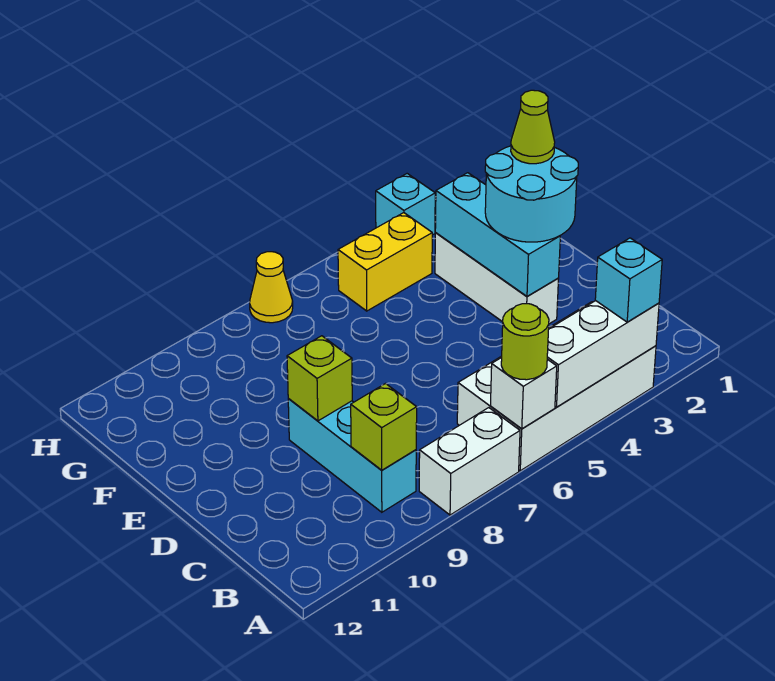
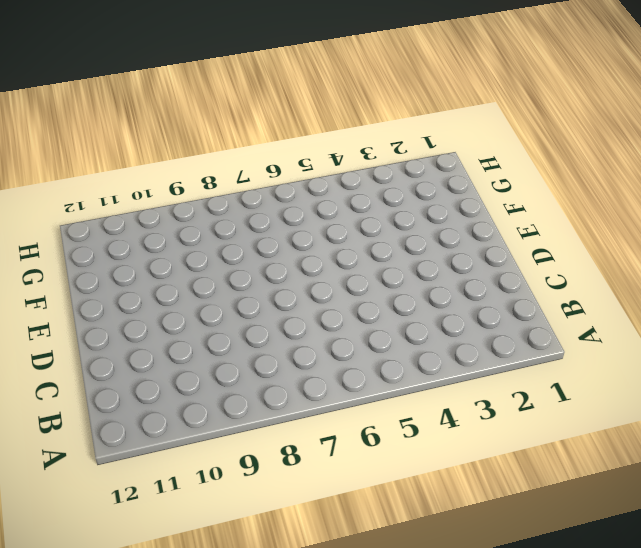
none -> white brick A3:B6 level 1
none -> white brick A7:A8 level 1
none -> cyan brick B9:D9 level 1

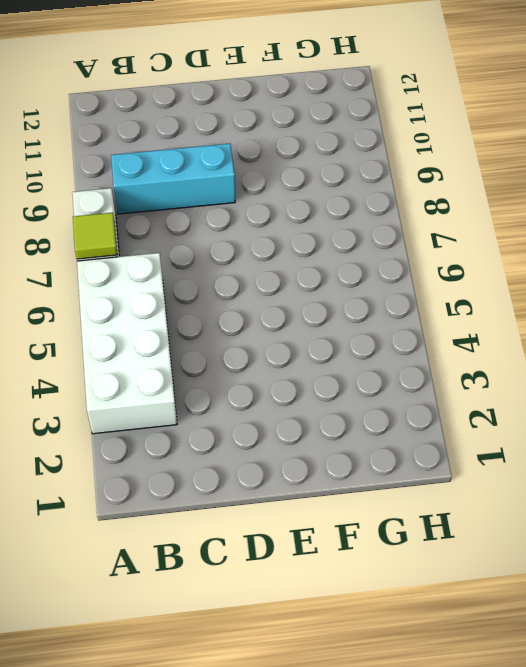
lime tile A7 level 2 -> none
none -> white brick D3:F3 level 1
none -> yellow brick G4:G5 level 1
none -> cyan brick H3 level 1

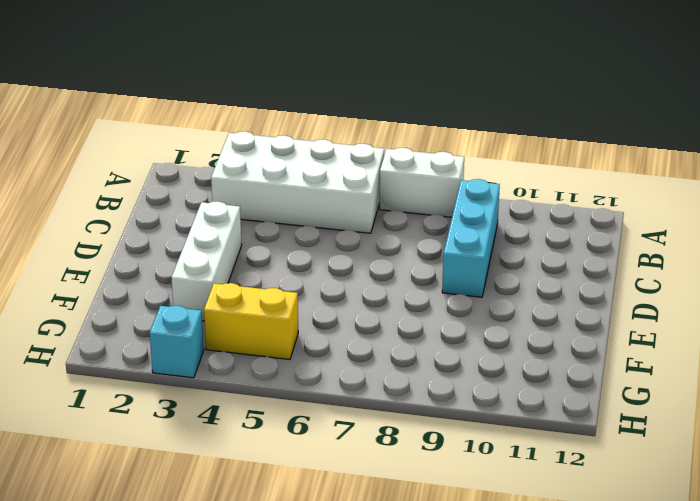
none -> yellow cone H7 level 1
none -> white brick A3:A5 level 2
none -> white brick A6 level 2

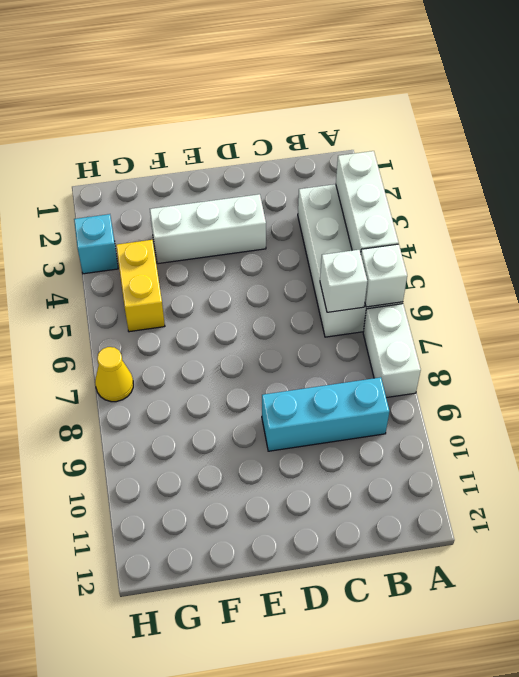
white brick B6 level 2 -> none
none -> lime brick B9 level 2
none -> cyan brick D3:F3 level 2
none -> lime brick D9 level 2

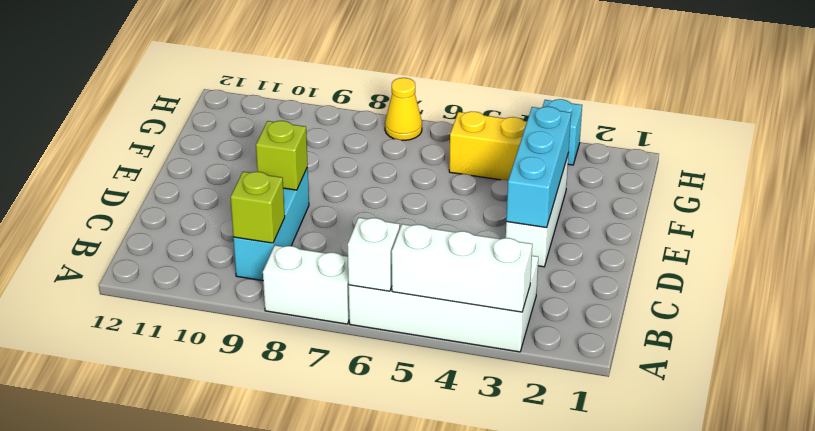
none -> cyan brick A3 level 3
none -> lime round brick A6 level 3
none -> cyan round brick D2:E3 level 3

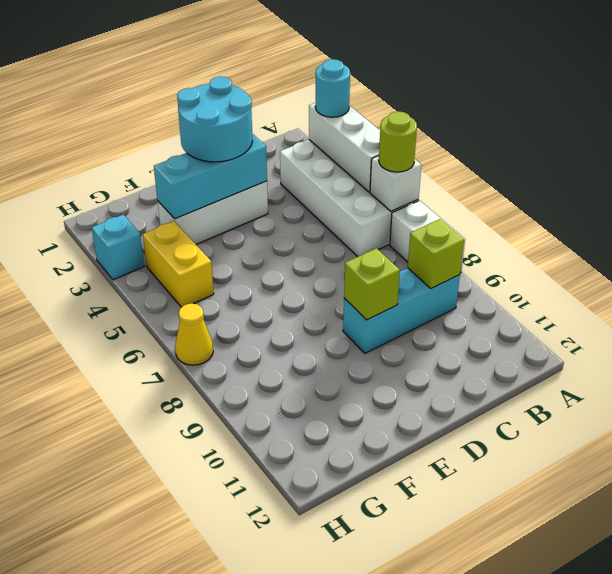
cyan round brick A3 level 3 -> cyan brick A3 level 3
none -> lime cone E2 level 4

